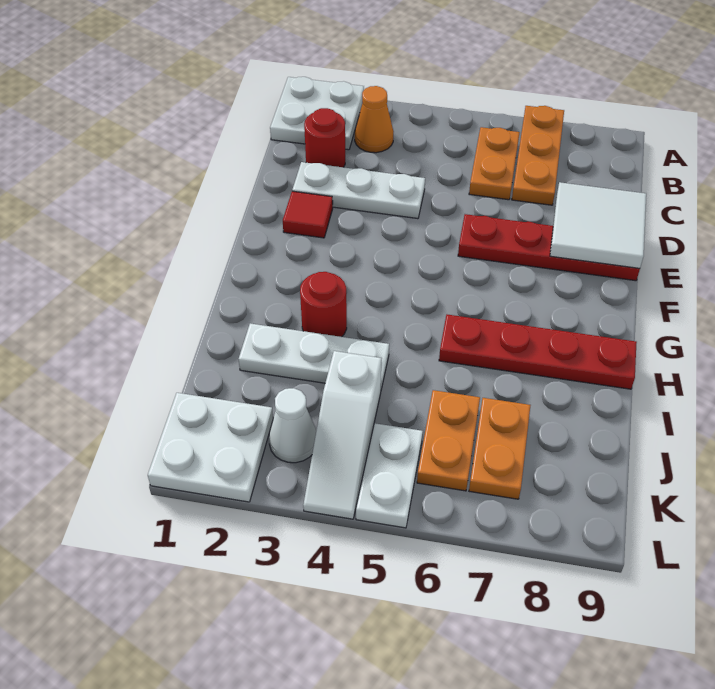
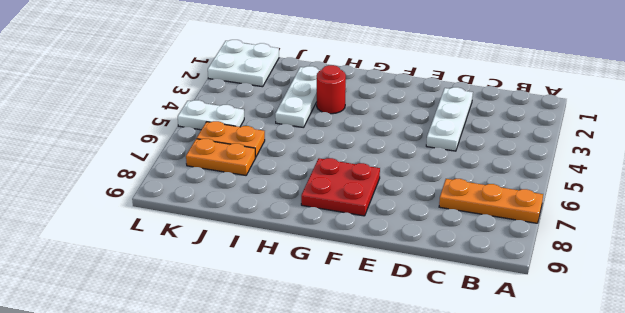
red plate F7:G8 level 1 -> none
none -> white plate A1:B2 level 1
none -> orange cone B3 level 1
none -> orange plate B6:C6 level 1

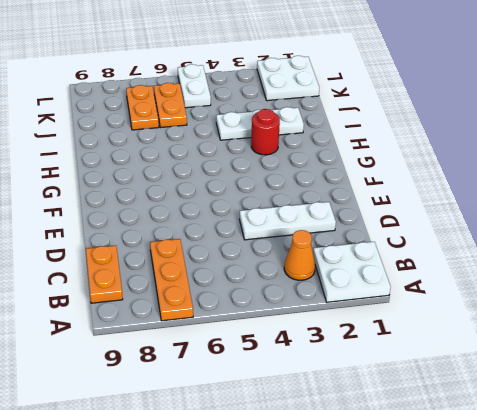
orange plate B9:C9 level 1 -> orange plate B6:C6 level 1
none -> red round brick C2 level 1
none -> red tile E2 level 1
none -> red plate E6:E9 level 1

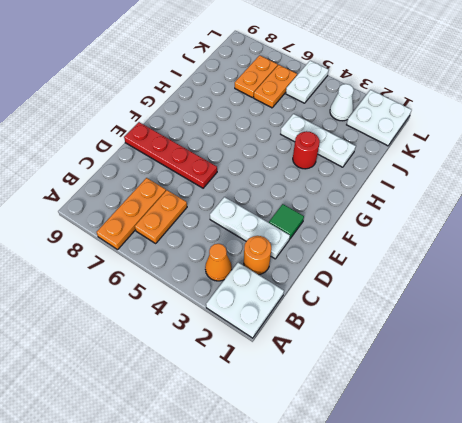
orange round brick C2 level 1 -> red round brick C2 level 1
green tile E2 level 1 -> red tile E2 level 1
none -> red plate H6:H9 level 1
none -> white slope J4:L4 level 1 top J
none -> white tile D8:E9 level 2

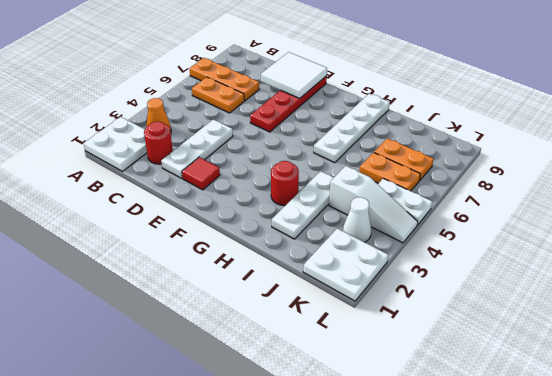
white plate H6:H9 level 1 -> red plate H6:H9 level 1

